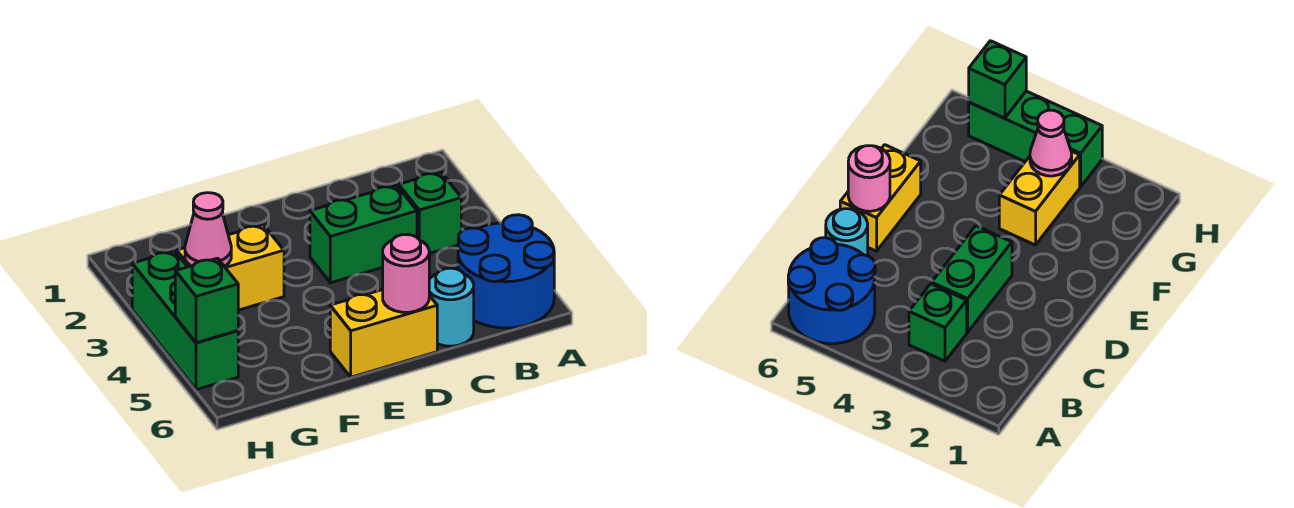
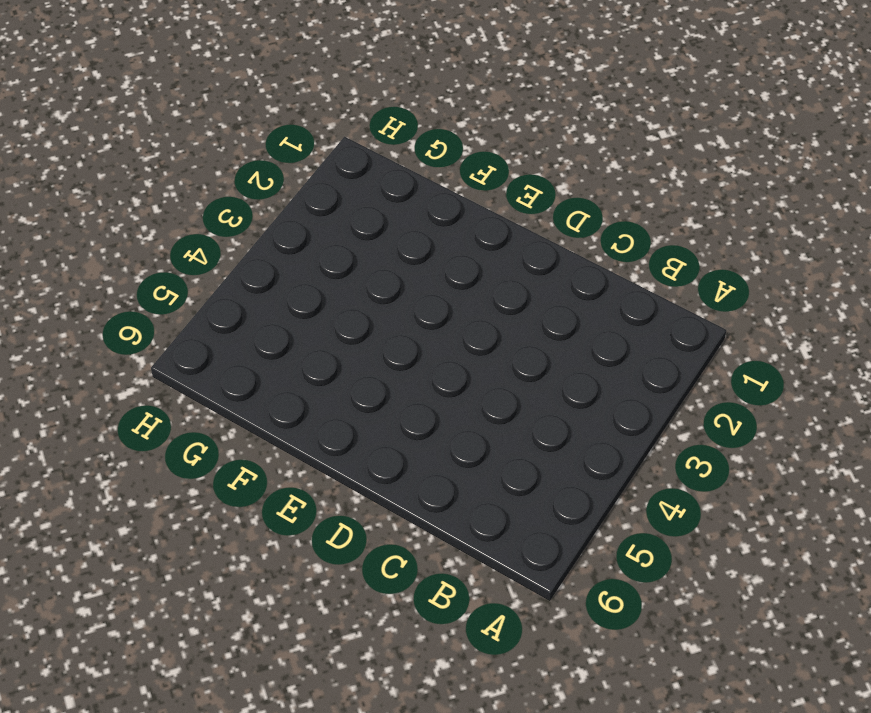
none -> blue round brick A5:B6 level 1
none -> green brick B3 level 1

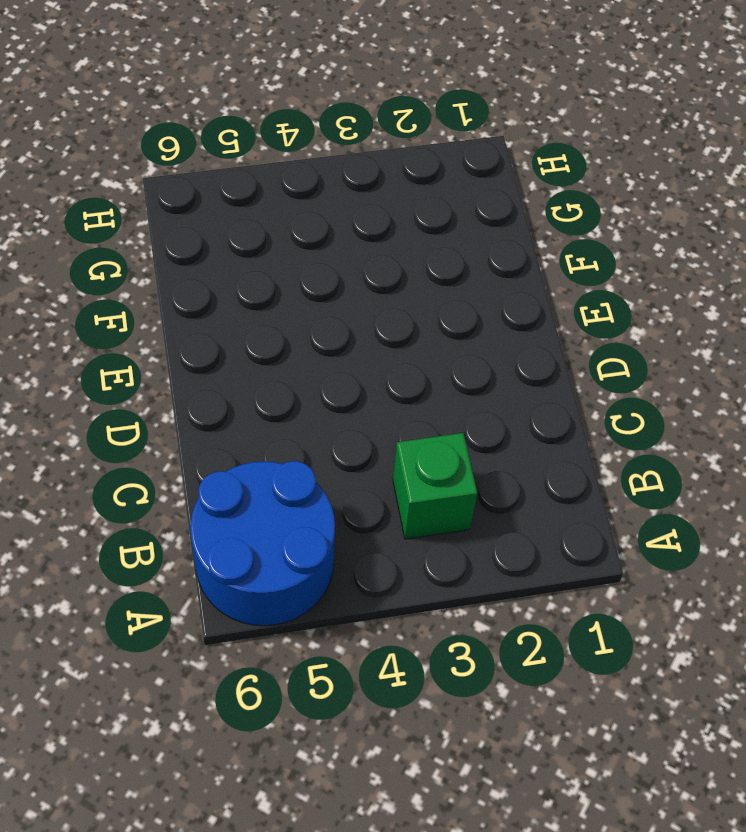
none -> green brick C3:D3 level 1
none -> cyan round brick C6 level 1

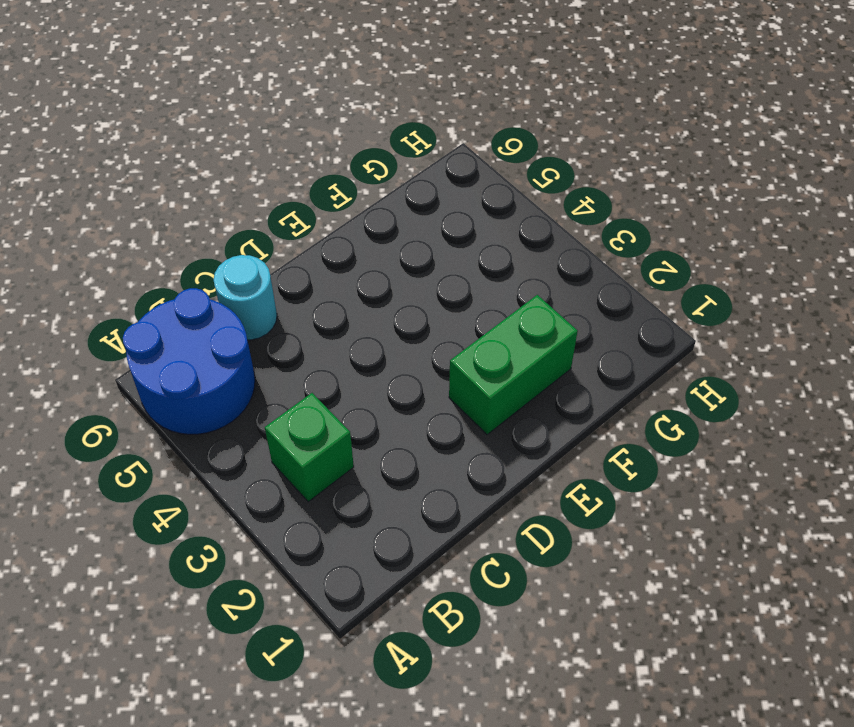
green brick E2:F2 level 1 -> green brick C3:D3 level 1
none -> yellow brick D6:E6 level 1
none -> yellow brick F3:G3 level 1

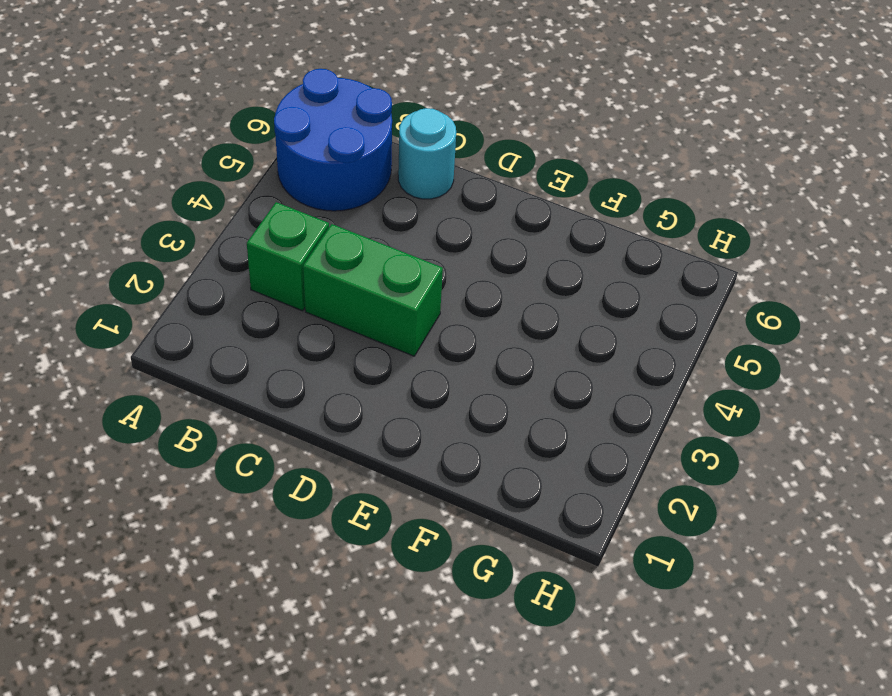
none -> yellow brick D6:E6 level 1
none -> yellow brick F3:G3 level 1

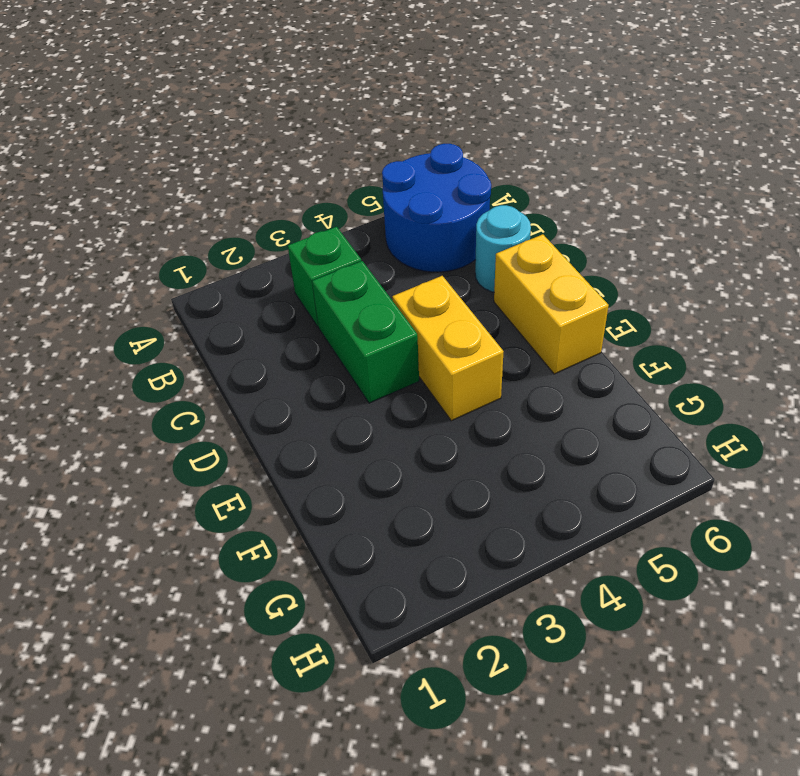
yellow brick D4:E4 level 1 -> yellow brick F3:G3 level 1
none -> green brick H3:H5 level 1
none -> pink round brick D6 level 2

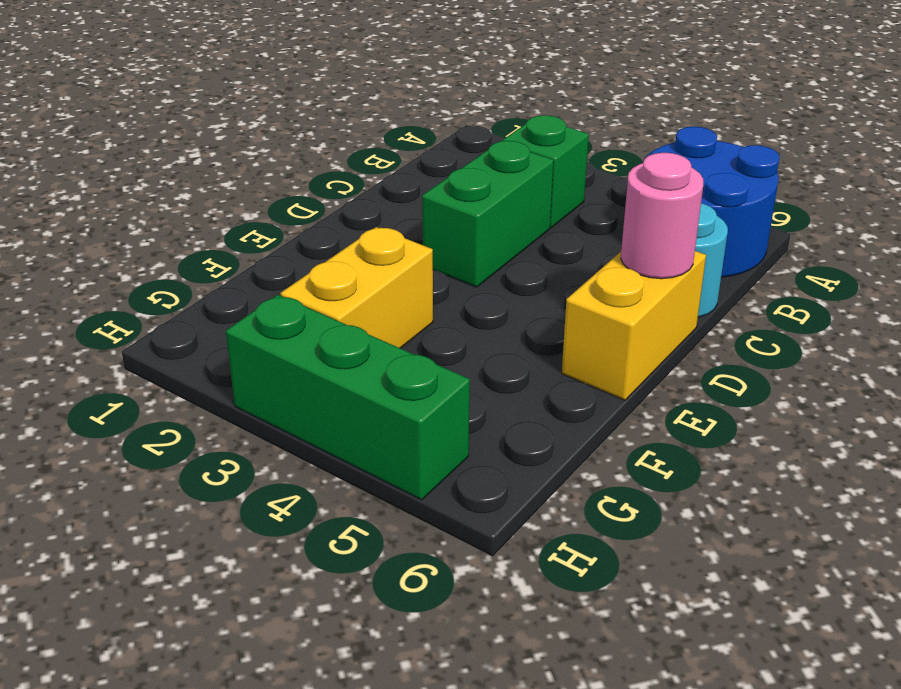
none -> pink cone G3 level 2
none -> green brick H5 level 2

